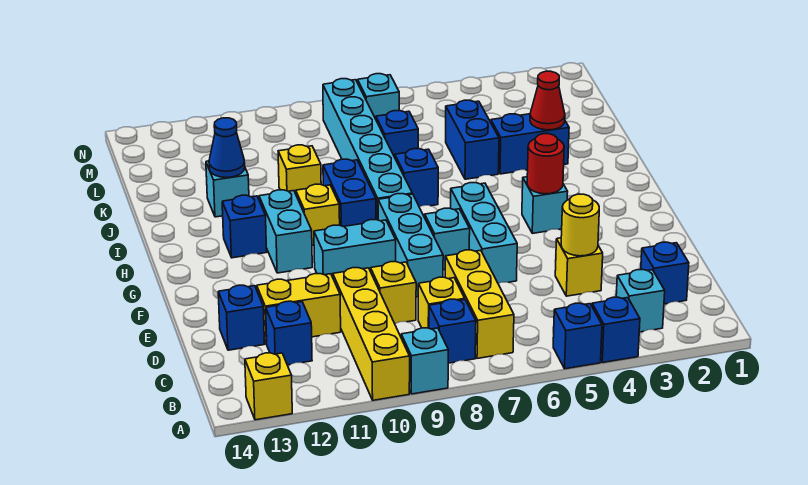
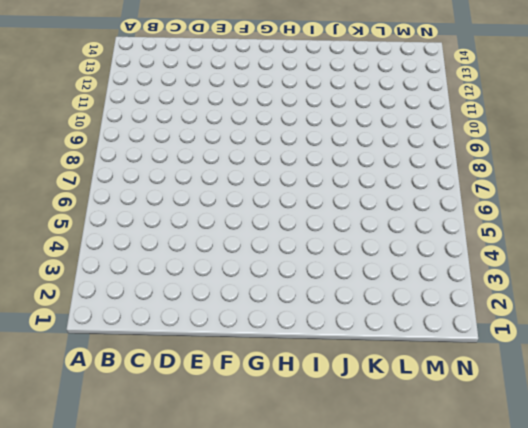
none -> blue brick A4 level 1
none -> blue brick A5 level 1
none -> cyan brick A9 level 1
none -> yellow brick A10:D10 level 1

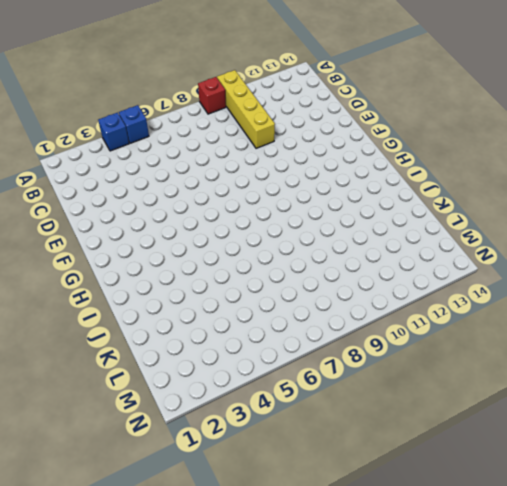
red brick A9 level 1 -> cyan brick A9 level 1
none -> yellow brick A13 level 1
none -> cyan brick B3 level 1
none -> yellow brick B7:D7 level 1
none -> blue brick B8 level 1

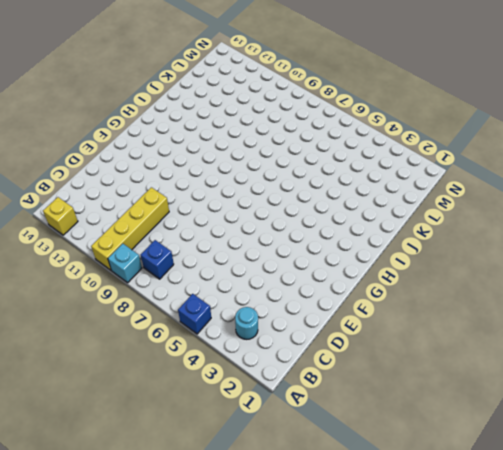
cyan round brick B3 level 1 -> cyan brick B3 level 1
none -> blue brick A4 level 1
none -> yellow brick B7:D7 level 1
none -> blue brick C2 level 1
none -> yellow brick C8 level 1

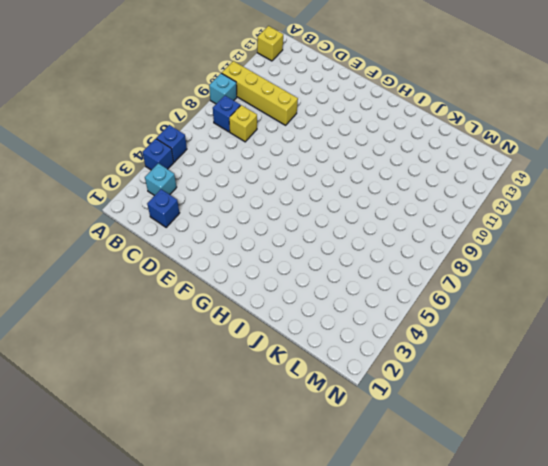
none -> yellow brick B7:D7 level 1
none -> blue brick C12 level 1
none -> yellow brick D4 level 1
none -> yellow brick D9 level 1

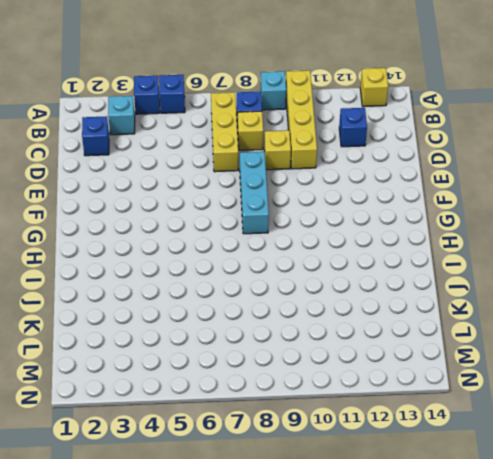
none -> yellow brick D4 level 1
none -> yellow brick D11:D12 level 1
none -> blue brick D13 level 1
none -> cyan brick E6:G6 level 1

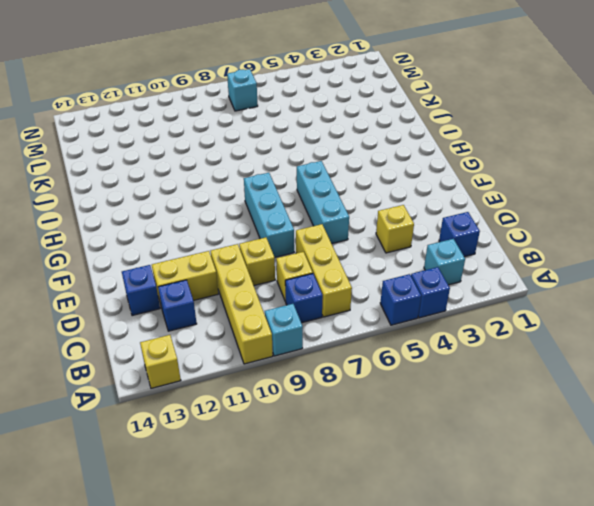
none -> cyan brick F7 level 1
none -> cyan brick F9:F10 level 1
none -> cyan brick G4 level 1
none -> cyan brick G11:H11 level 1

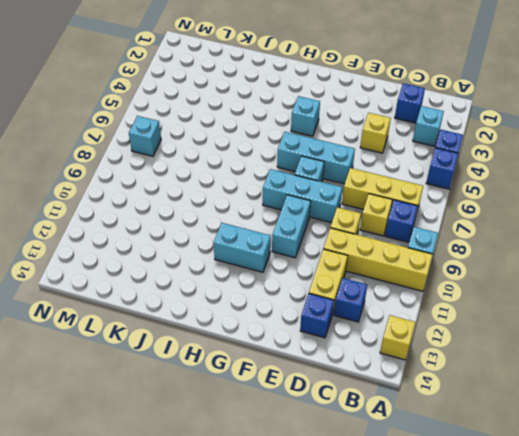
none -> cyan brick H8:M8 level 1
none -> blue brick H9:I9 level 1
none -> yellow brick H10 level 1
none -> blue brick H12 level 1

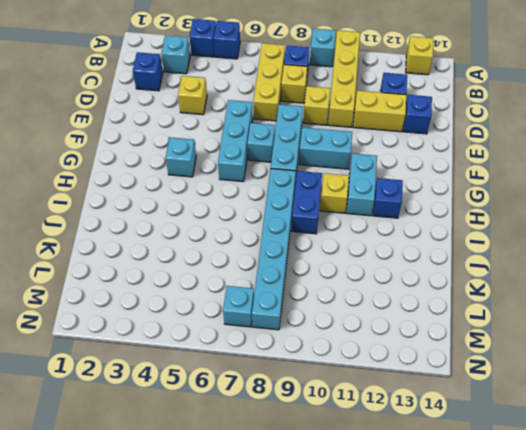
none -> blue brick I7 level 1
none -> blue brick J3:J4 level 1
none -> blue brick J5:K5 level 1
none -> yellow brick J10 level 1

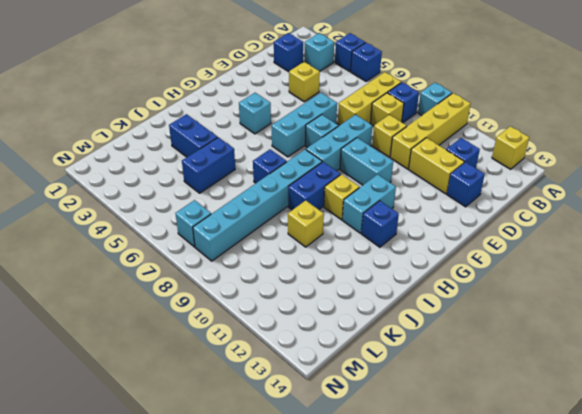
none -> cyan brick J12 level 1
none -> blue brick K7 level 1
none -> yellow round brick D4 level 2
none -> red round brick G4 level 2

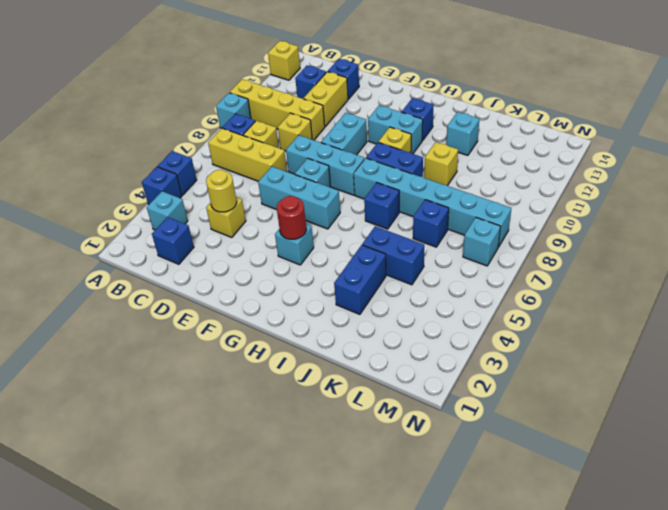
none -> red cone J3 level 2
none -> blue cone J12 level 2

